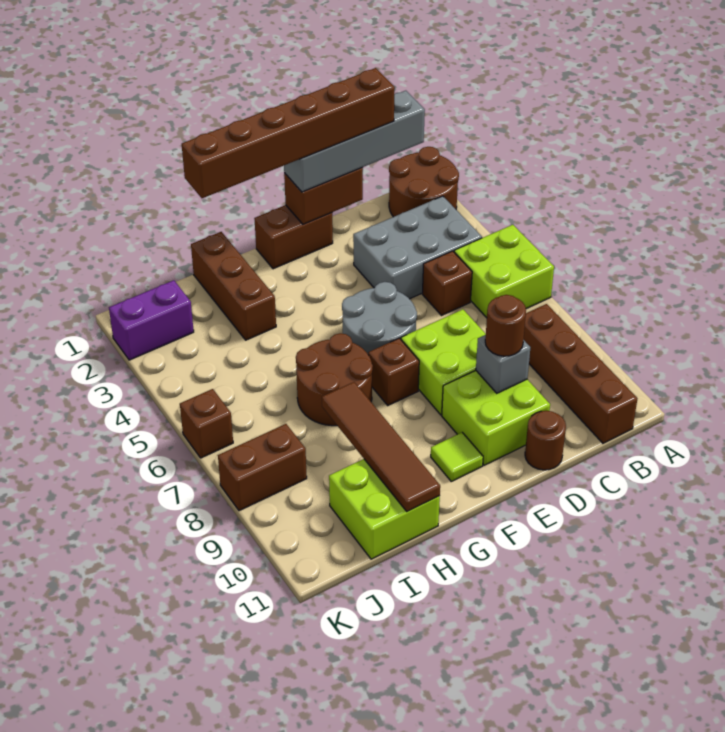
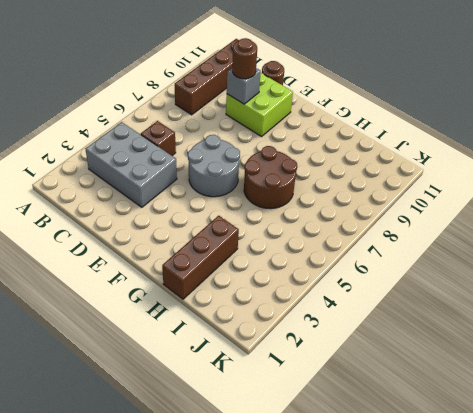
none -> brown round brick A1:B2 level 1
none -> lime brick A5:B6 level 1
none -> lime brick D7:E8 level 1

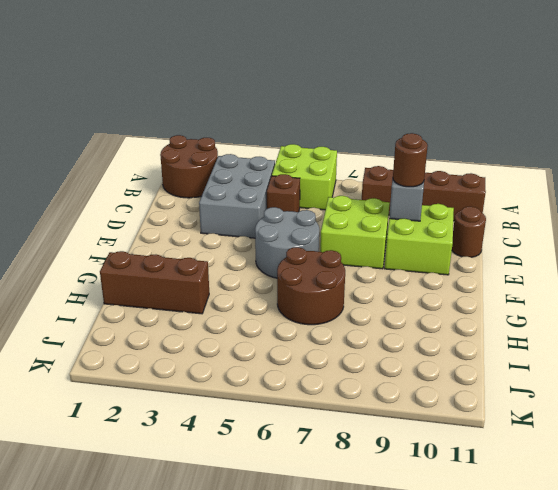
none -> brown brick E1:F1 level 1
none -> brown brick F7 level 1
none -> lime tile F10 level 1

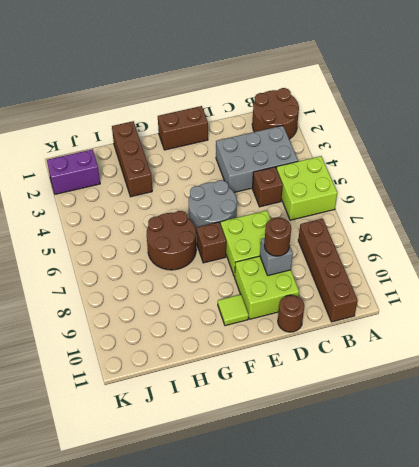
none -> lime brick H10:I11 level 1
none -> brown brick J8:K8 level 1
none -> brown brick K6 level 1

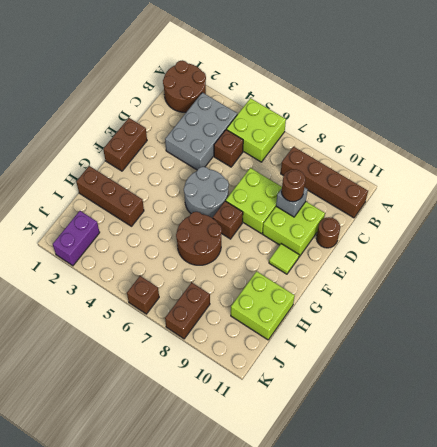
none -> brown brick D1:E1 level 2
none -> brown tile H8:H11 level 2
none -> grey brick B1:E1 level 3

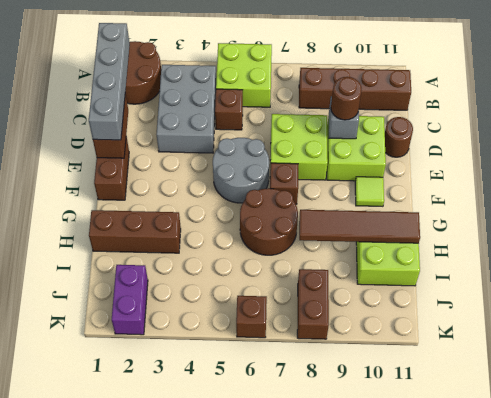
none -> brown brick C1:H1 level 4

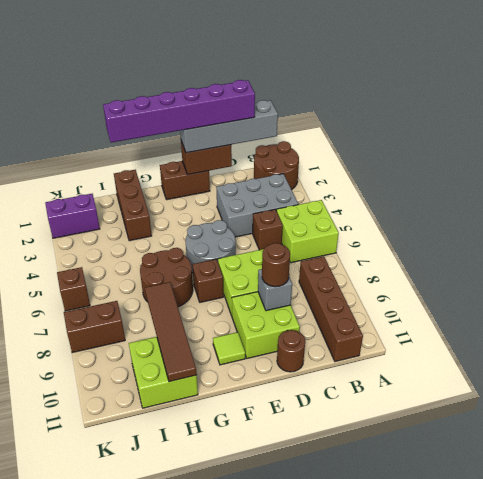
purple brick C1:H1 level 4 -> brown brick C1:H1 level 4

